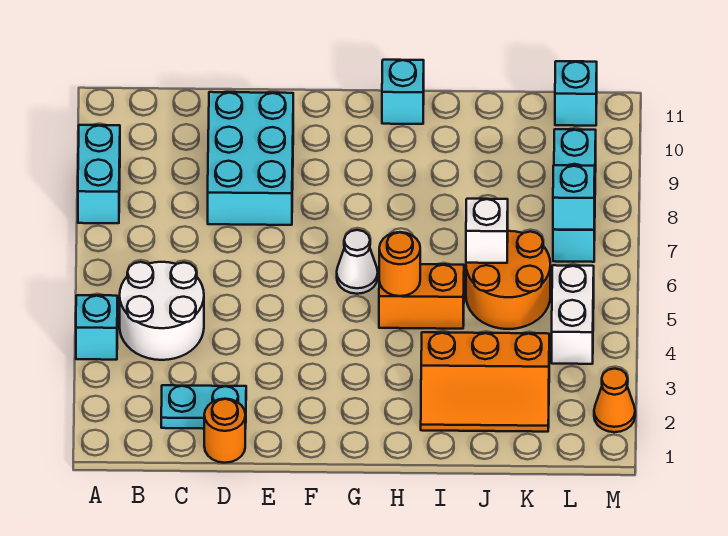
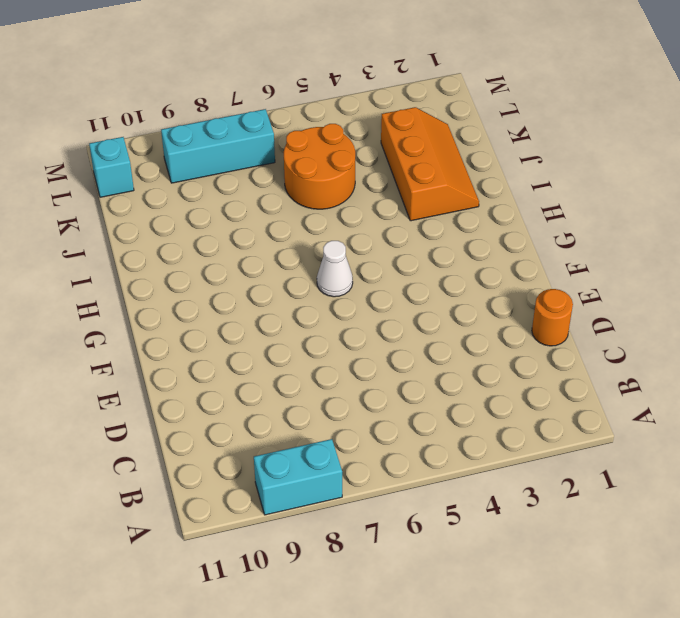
none -> cyan brick A4 level 1
none -> white round brick B4:C5 level 1
none -> cyan plate C2:D2 level 1

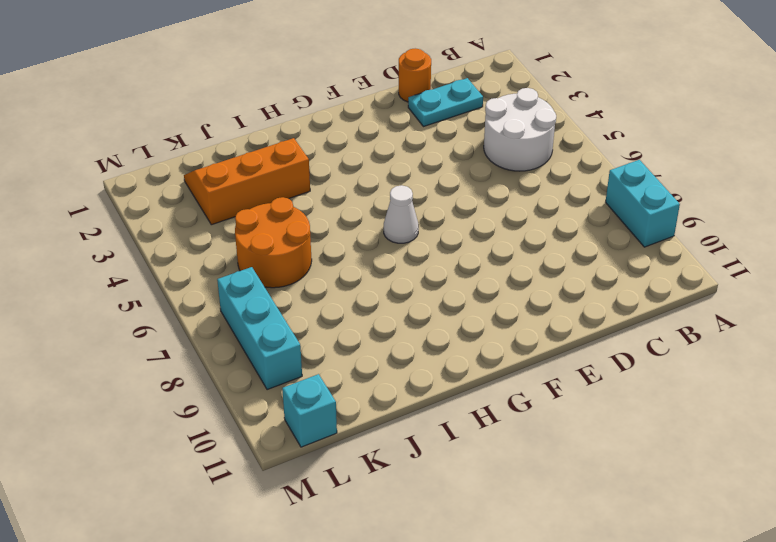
none -> cyan brick A4 level 1
none -> cyan brick D8:E10 level 1
none -> orange brick H5:I5 level 1

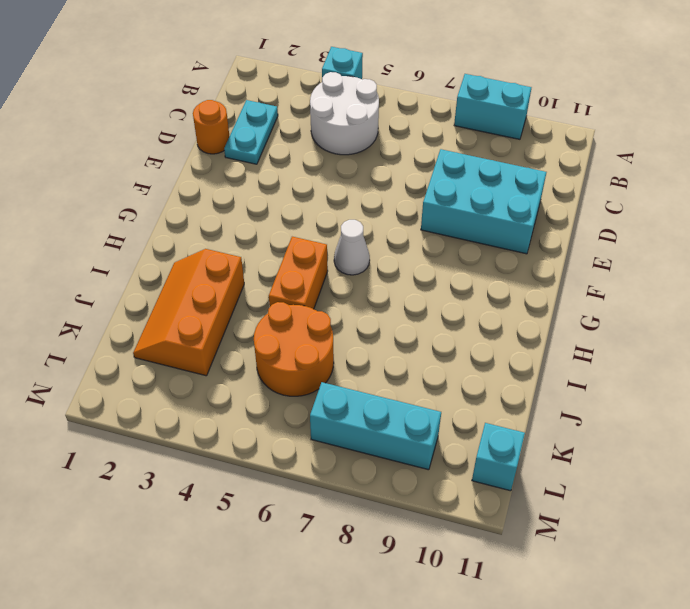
none -> cyan brick H11 level 1
none -> white brick L4:L5 level 1
none -> orange cone M2 level 1

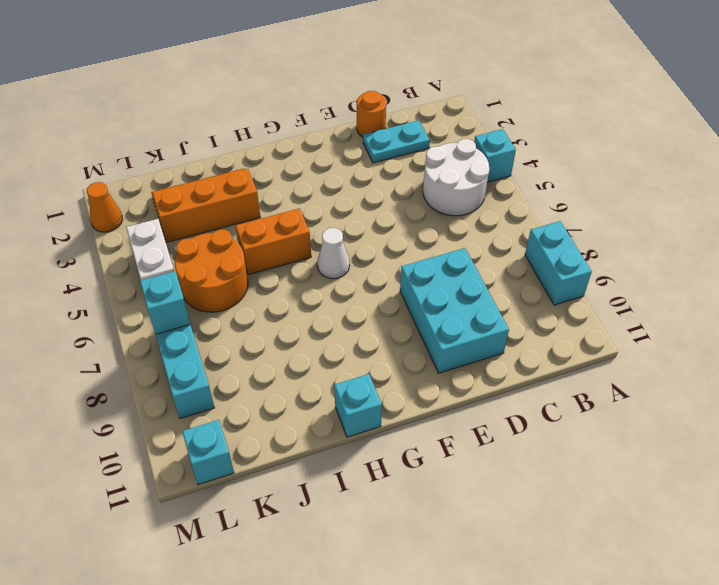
none -> orange round brick H5 level 2
none -> white brick J6 level 2

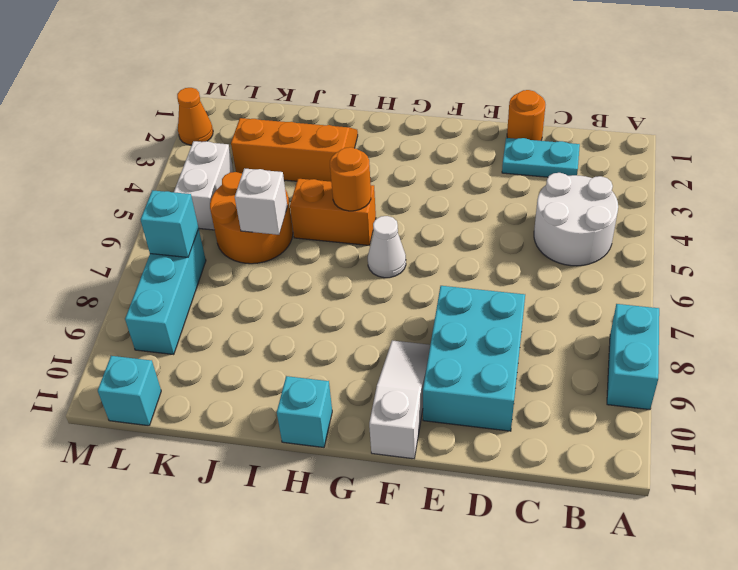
white slope F9:F11 level 1 top 11 -> none
none -> cyan brick A4 level 1

